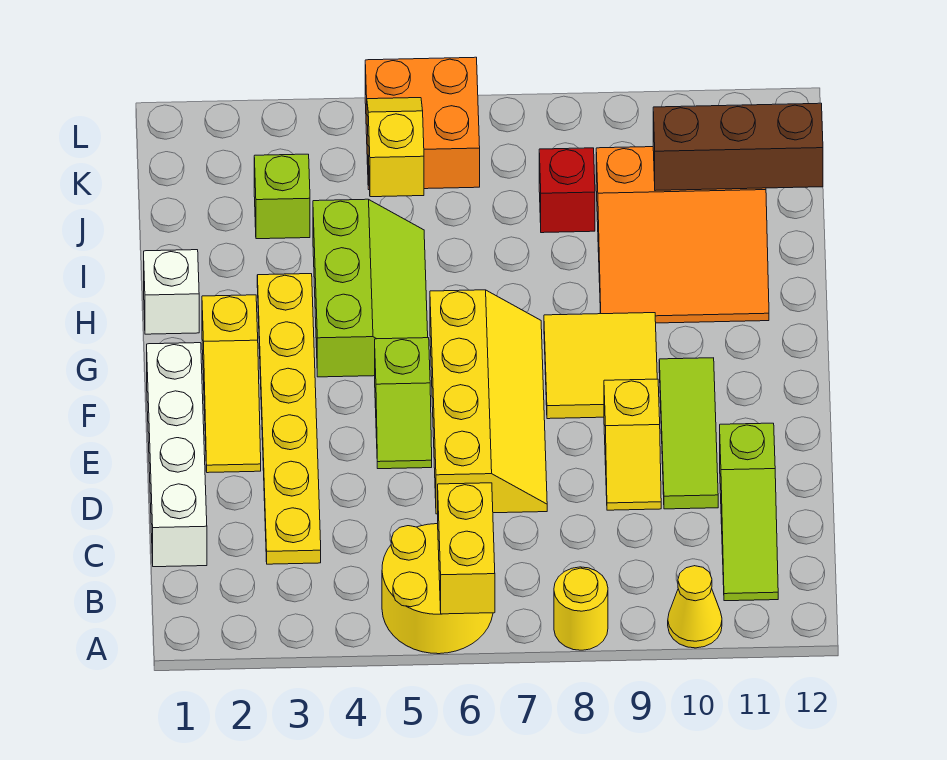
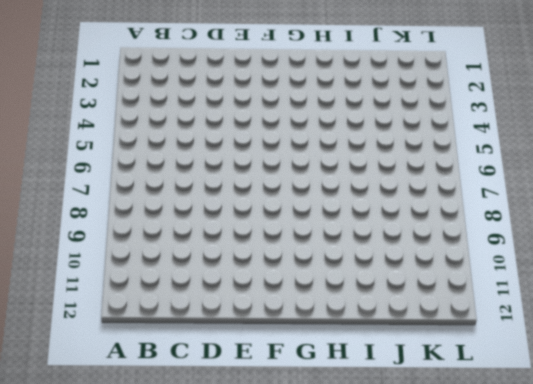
none -> yellow round brick A5:B6 level 1
none -> yellow round brick A8 level 1
none -> yellow cone A10 level 1

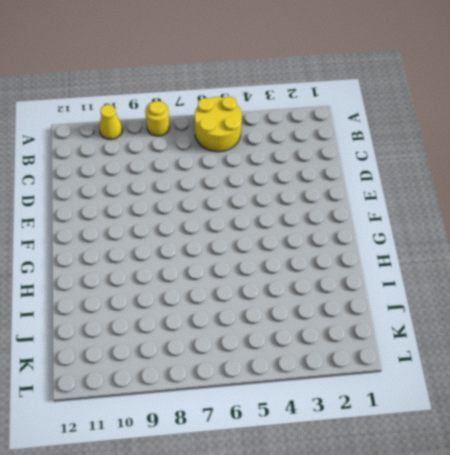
none -> lime slope B11:D11 level 1 top D
none -> white brick C1:F1 level 1
none -> yellow plate C3:H3 level 1

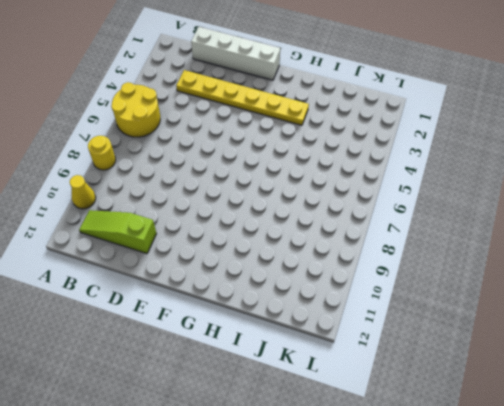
none -> yellow slope D6:G7 level 1 top 6
none -> yellow slope D9:E9 level 1 top E
none -> lime tile D10:F10 level 1

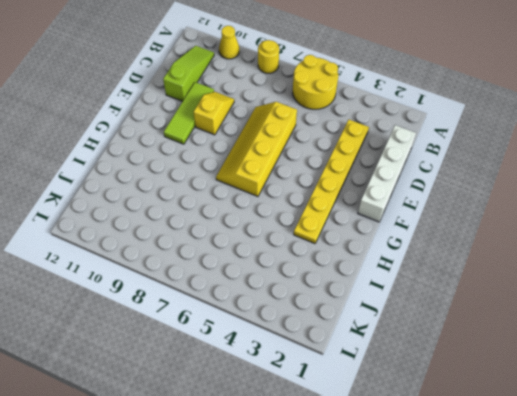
none -> yellow slope E2:G2 level 1 top G
none -> lime slope E5:F5 level 1 top F
none -> yellow tile F8:G9 level 1

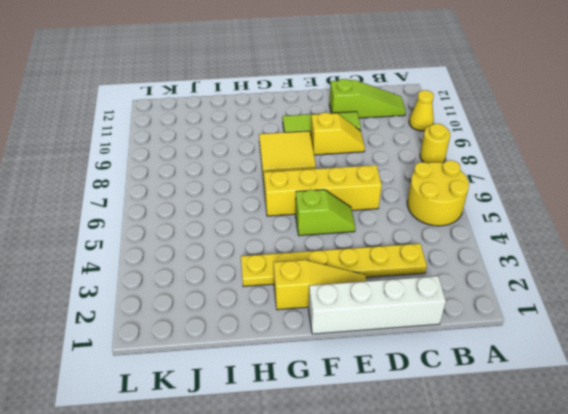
none -> lime slope G4:I5 level 1 top 4
none -> white brick H1 level 1
none -> orange slope H9:J11 level 1 top J

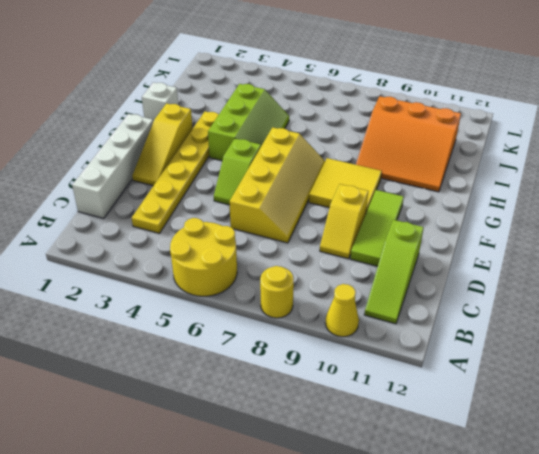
none -> lime brick J3 level 1
none -> red brick J8 level 1
none -> orange brick K5:L6 level 1

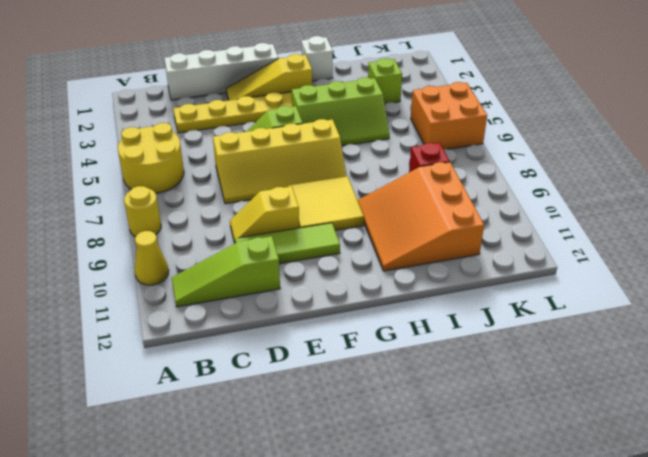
none -> yellow brick A6:B6 level 2
none -> yellow slope J5:K5 level 2 top J
none -> brown brick J10:J12 level 2

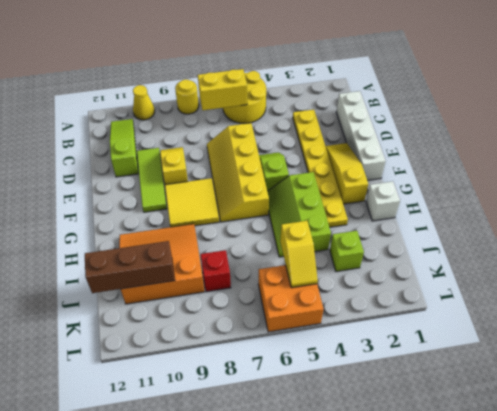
yellow brick B6:B7 level 2 -> yellow brick A6:B6 level 2

